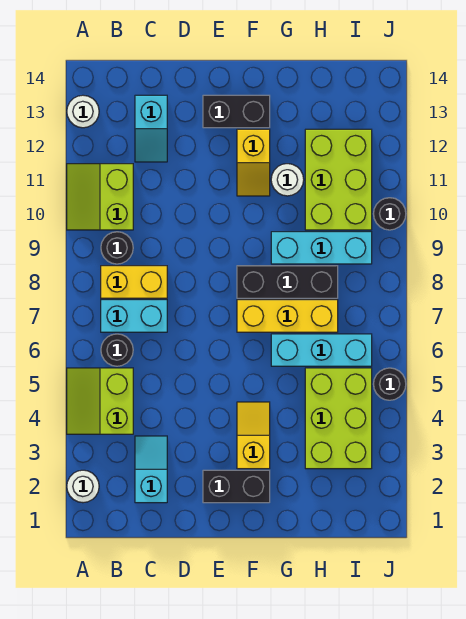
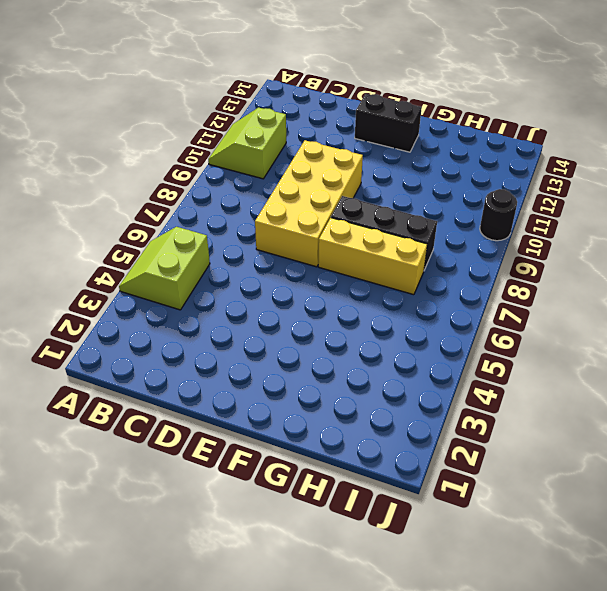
yellow brick D7:E10 level 1 -> none
none -> white round brick A2 level 1
none -> white round brick A13 level 1
none -> black round brick B6 level 1

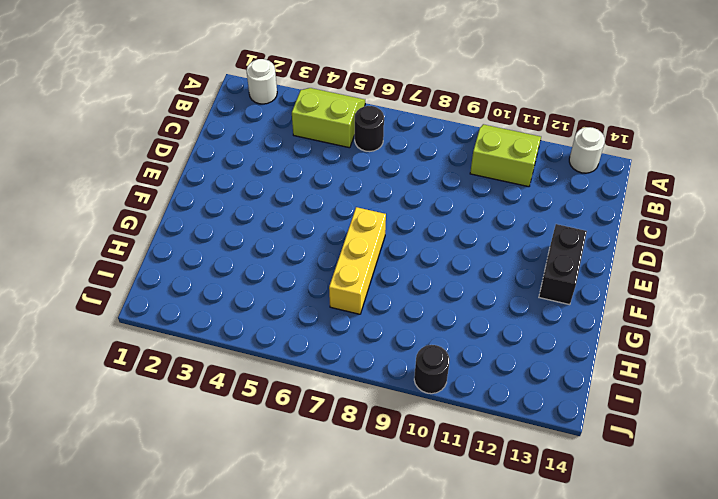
none -> cyan brick B7:C7 level 1
none -> yellow brick B8:C8 level 1
none -> black round brick B9 level 1

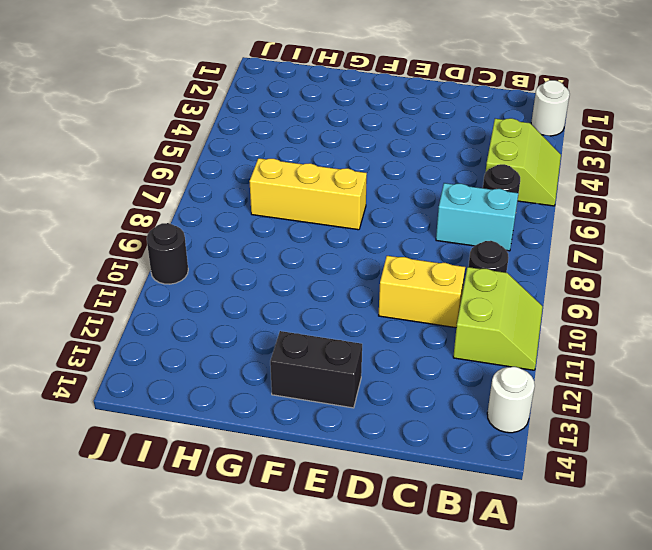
yellow brick C10:D10 level 1 -> yellow brick B8:C8 level 1
none -> cyan slope C2:C3 level 1 top 2
none -> cyan slope C12:C13 level 1 top 13
none -> black brick E2:F2 level 1

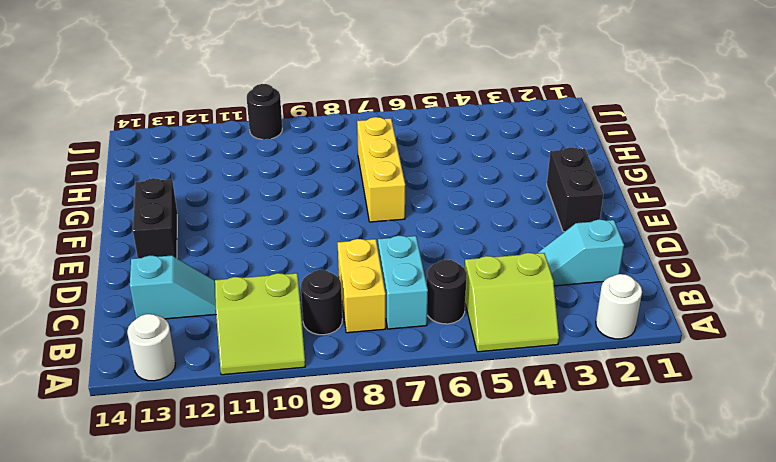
none -> yellow slope F3:F4 level 1 top 3
none -> black brick F8:H8 level 1
none -> yellow slope F11:F12 level 1 top 12

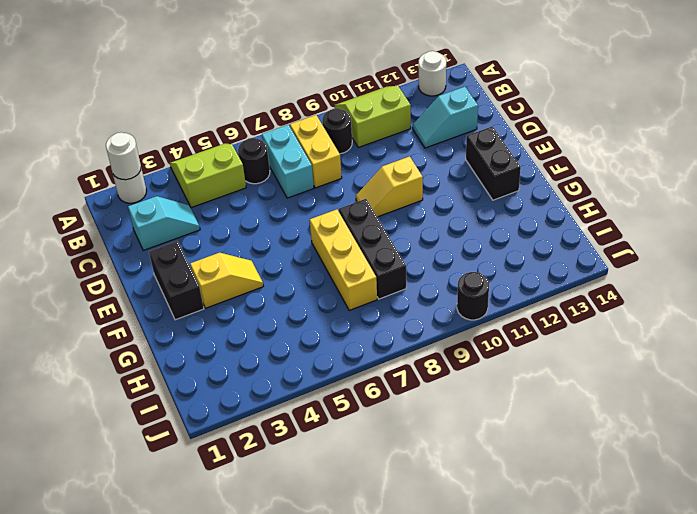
white round brick A2 level 2 -> white round brick G11 level 1
yellow slope E9:E10 level 1 top 10 -> yellow slope F11:F12 level 1 top 12
none -> cyan brick G6:I6 level 1
none -> cyan brick G9:I9 level 1
none -> lime brick H3:I5 level 1

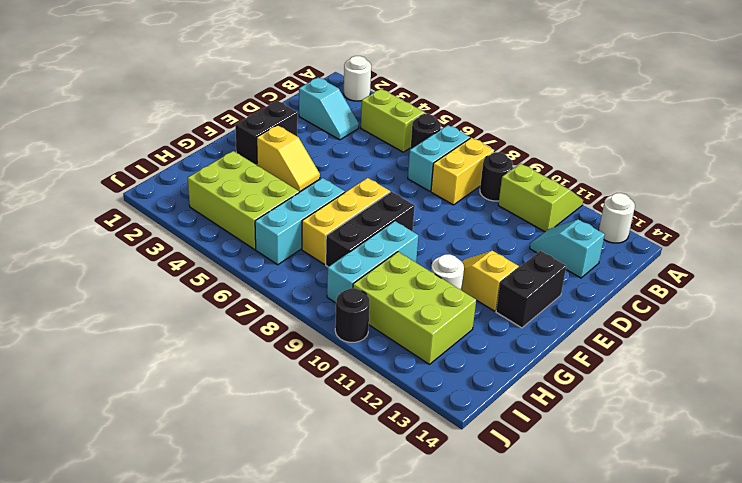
none -> black round brick J5 level 1

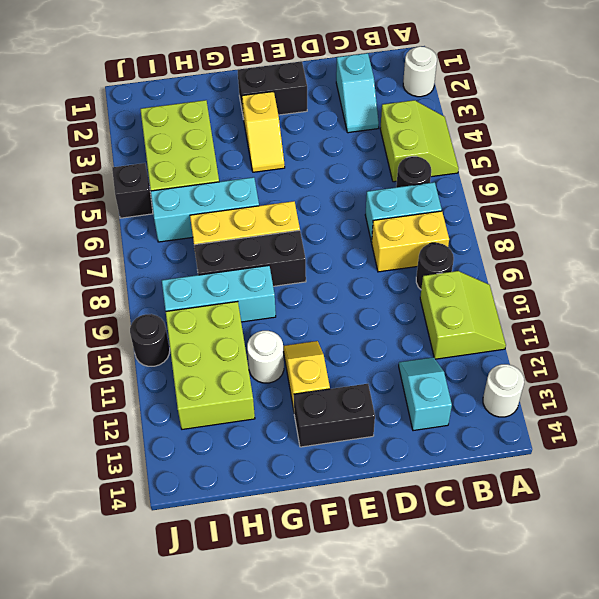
black brick J5 level 1 -> black round brick J5 level 1

